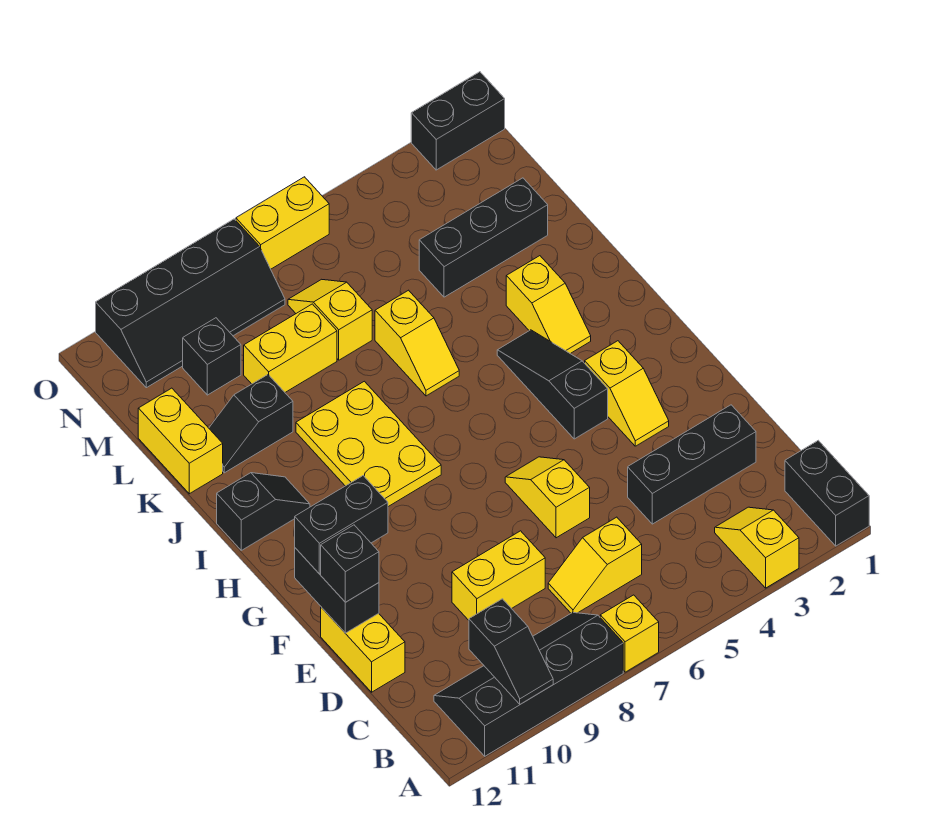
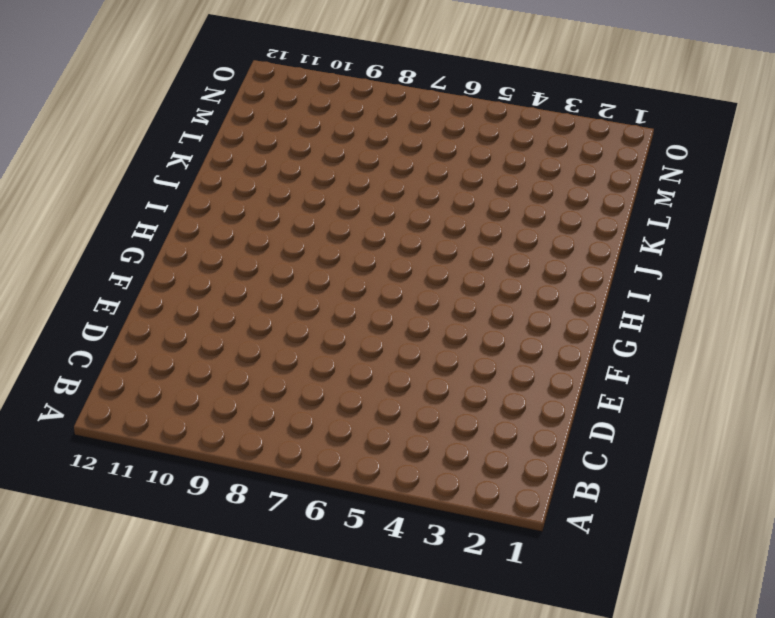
none -> black brick A1:B1 level 1
none -> yellow slope A3:B3 level 1 top A
none -> yellow brick A7 level 1

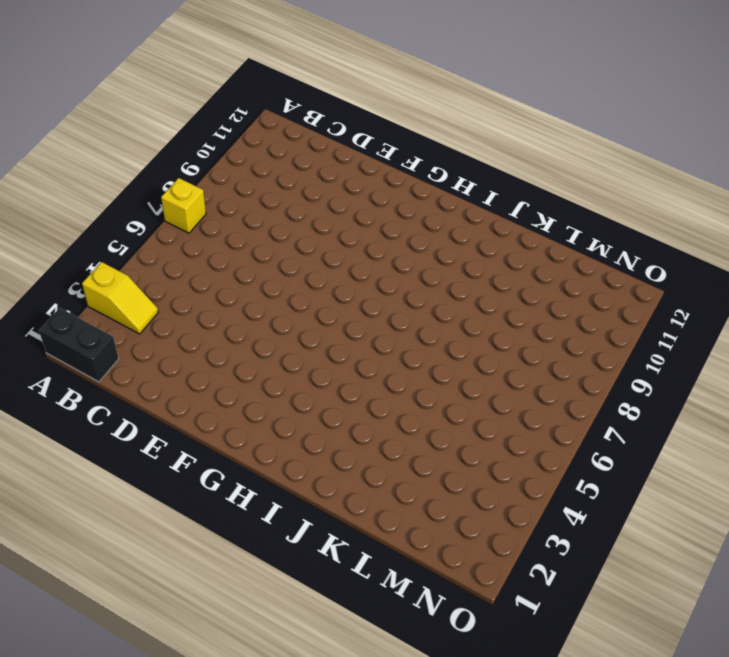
none -> black slope A8:B11 level 1 top A
none -> yellow slope C6:C7 level 1 top 6
none -> black brick D2:D4 level 1

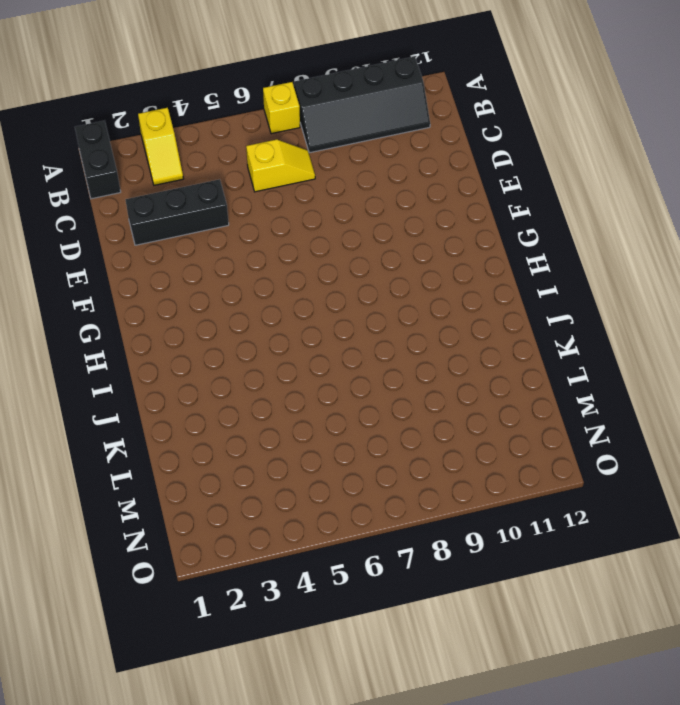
none -> yellow brick D8:D9 level 1
none -> yellow brick D12:E12 level 1
none -> yellow slope E6:F6 level 1 top E

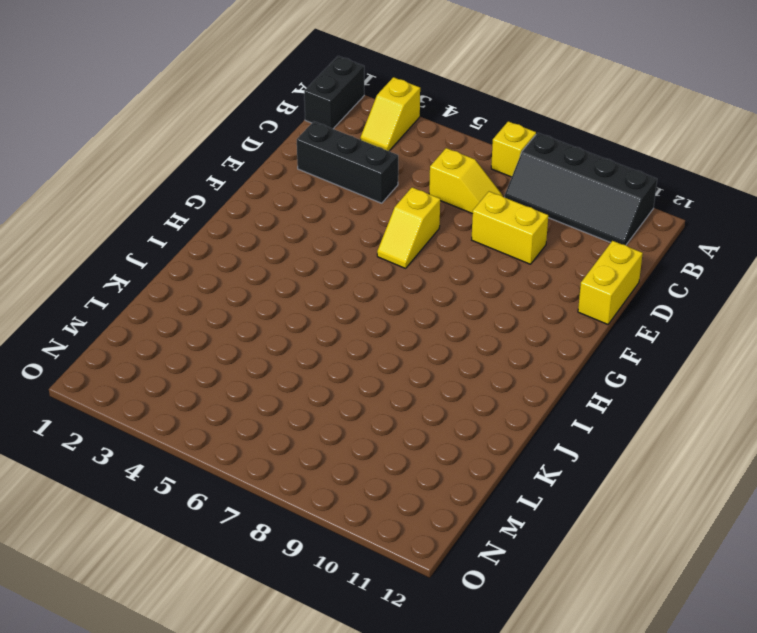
none -> yellow slope F3:G3 level 1 top G
none -> black slope G4:I4 level 1 top G
none -> yellow plate H8:J9 level 1

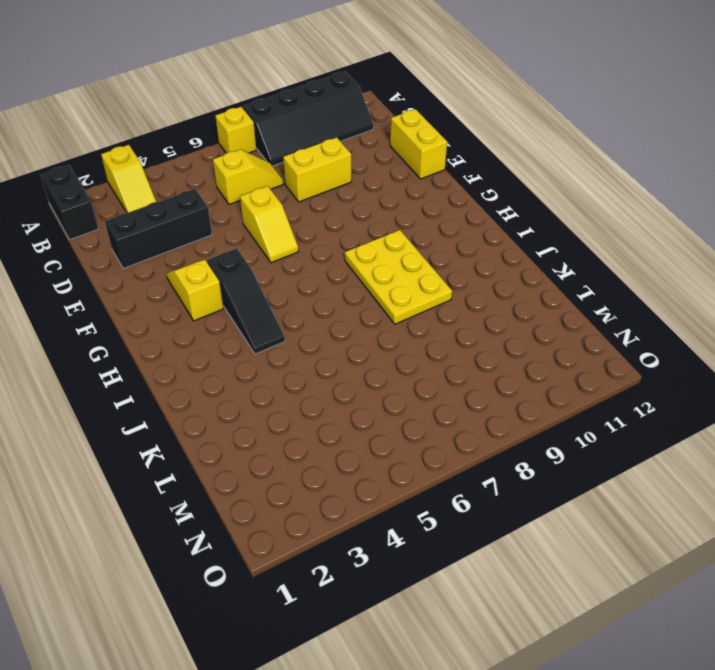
none -> yellow slope I3:J3 level 1 top J
none -> black slope I11:I12 level 1 top 12
none -> yellow slope J6:K6 level 1 top K

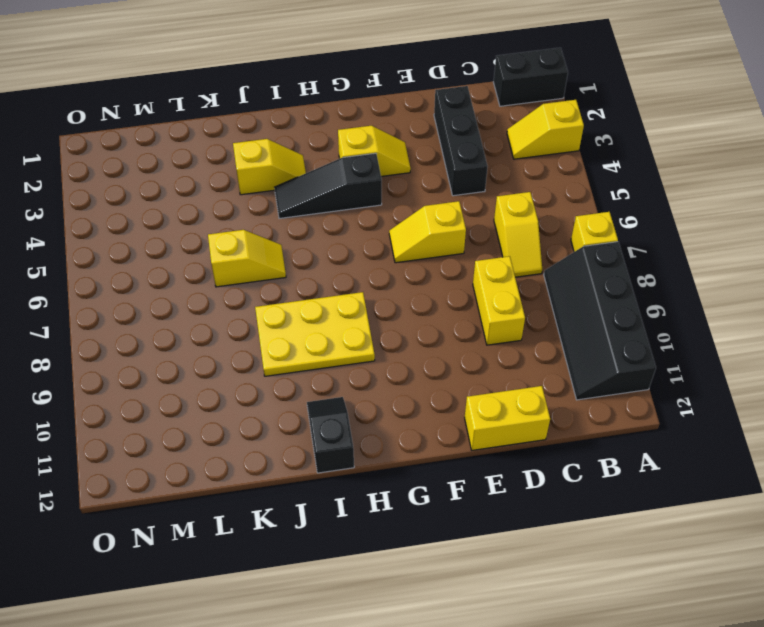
none -> black slope K10:K11 level 1 top 10
none -> yellow brick K12:L12 level 1
none -> black brick L2:L4 level 1

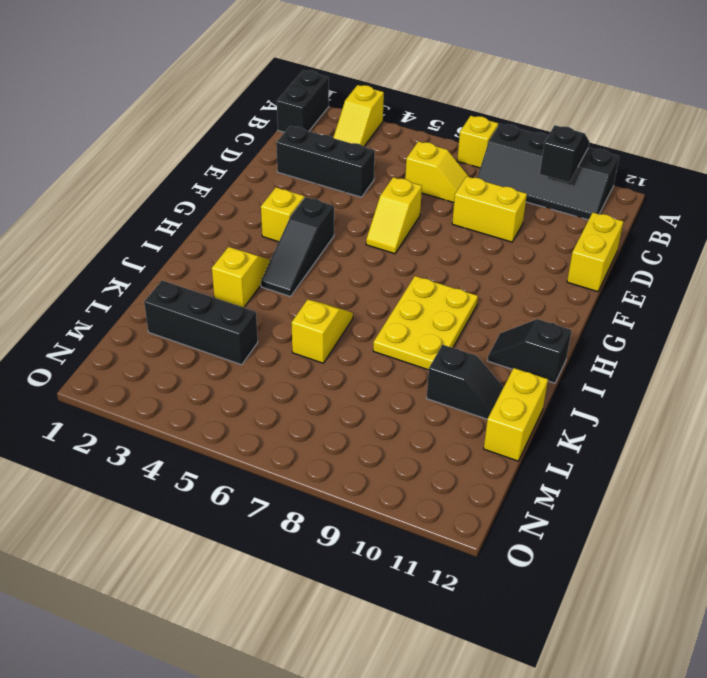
none -> yellow slope L7:M7 level 1 top L
none -> yellow brick L8:L9 level 1
none -> black brick M10 level 1

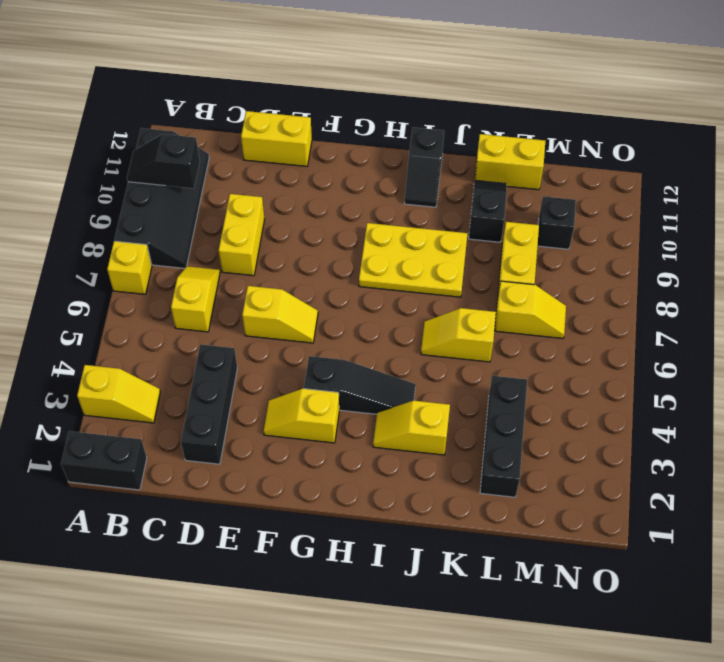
none -> black slope N8:O11 level 1 top O
none -> black brick O1:O2 level 1
none -> yellow brick O6:O7 level 1

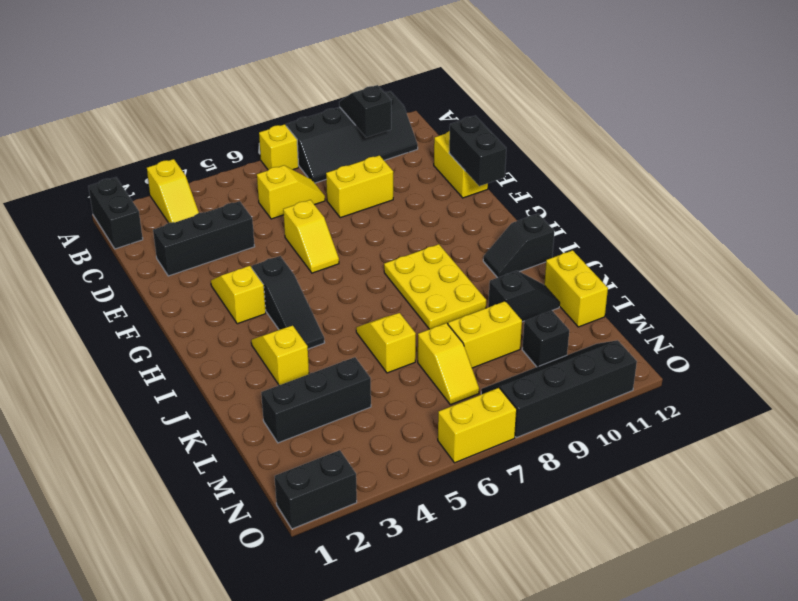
none -> black brick E12 level 3
none -> black brick F11:F12 level 3

